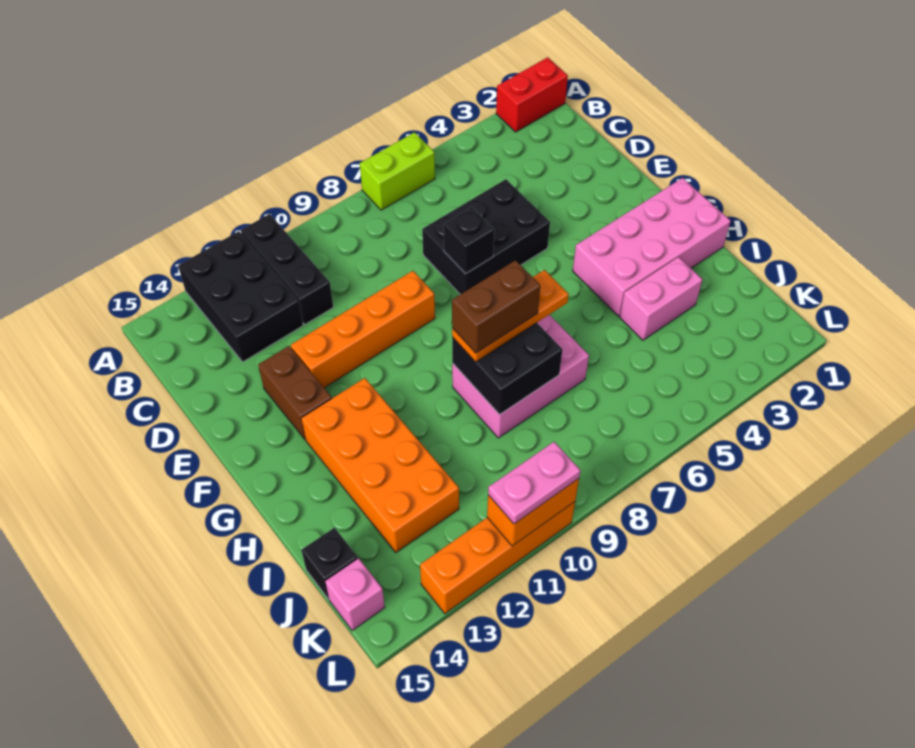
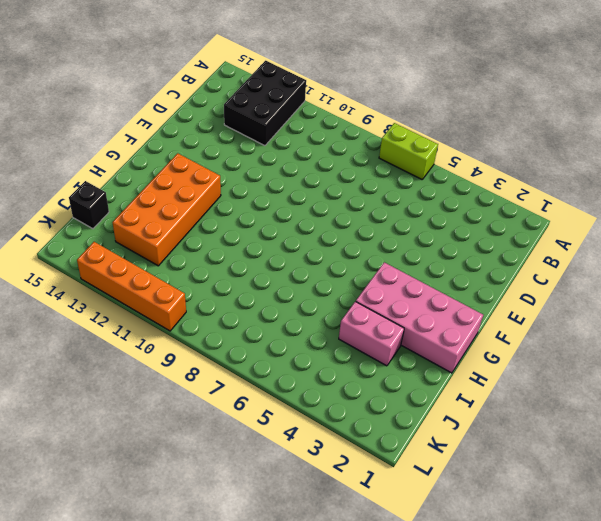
none -> red brick A1:A2 level 1
none -> black brick A11:C11 level 1
none -> black brick D5:E7 level 1

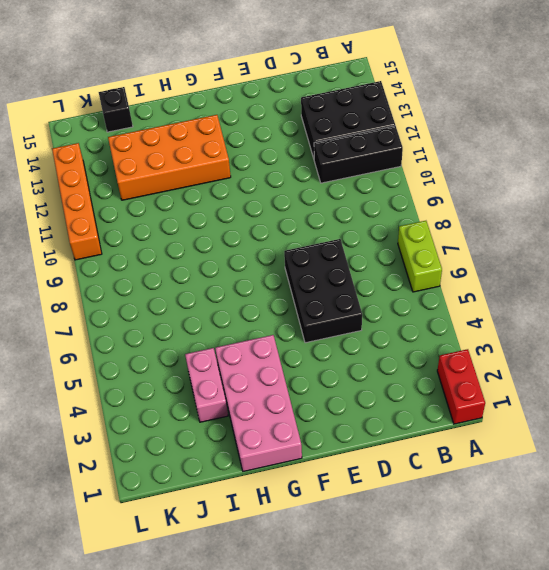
none -> orange brick E9:E12 level 1
none -> brown brick E13:F13 level 1
none -> pink brick H7:I9 level 1

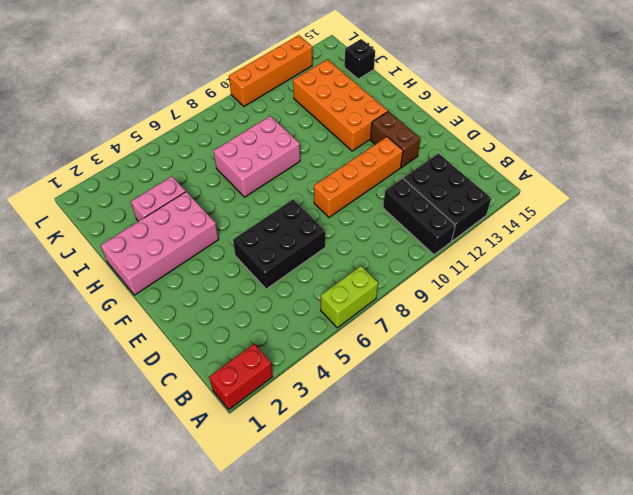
none -> pink brick K15 level 1
none -> black brick E7 level 2
none -> black brick H8:I9 level 2

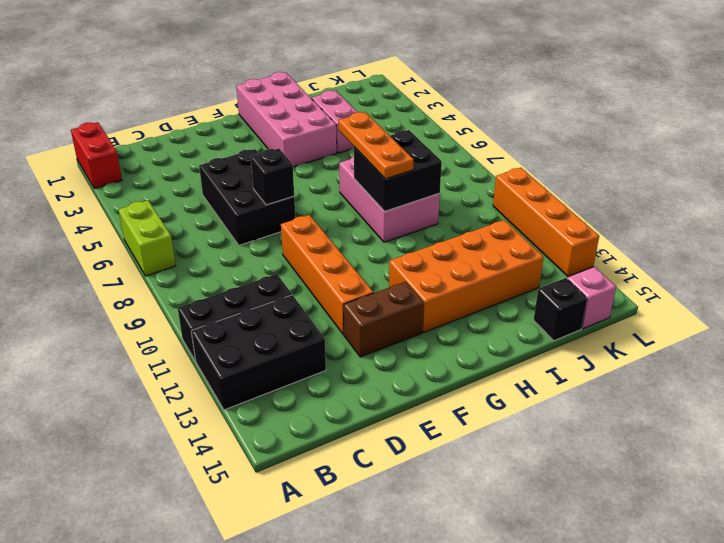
none -> orange brick L10:L11 level 2
none -> pink plate L10:L11 level 3
none -> brown brick H8:H9 level 4

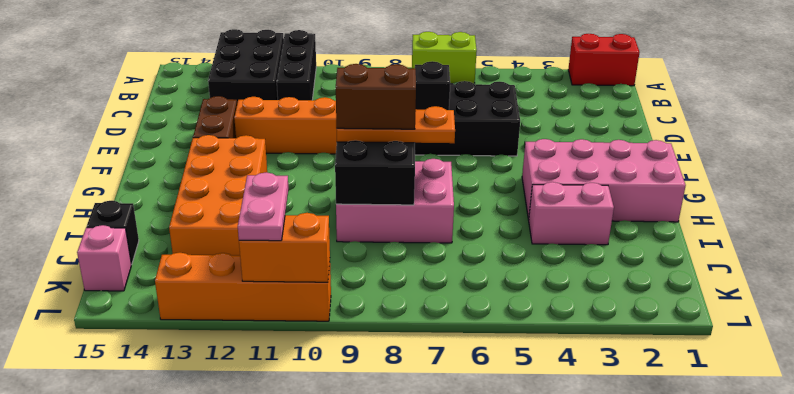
pink plate K11:L11 level 3 -> pink plate L10:L11 level 3

